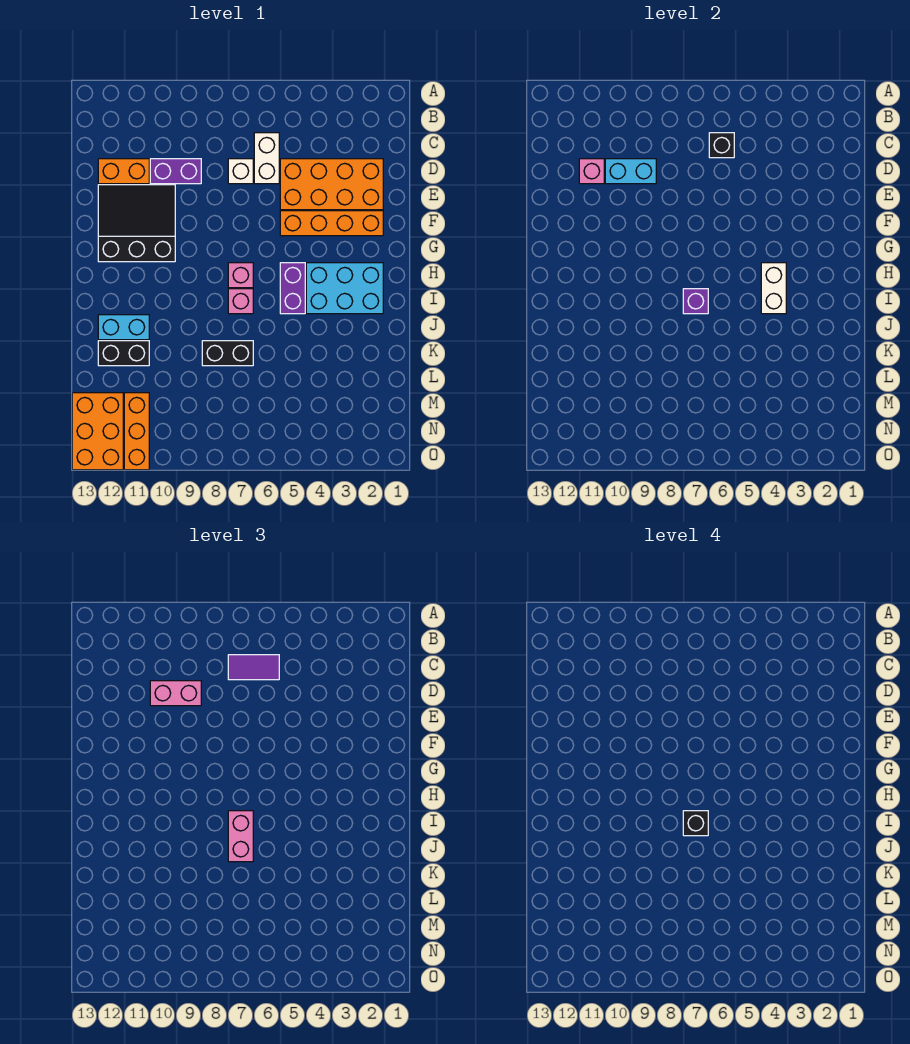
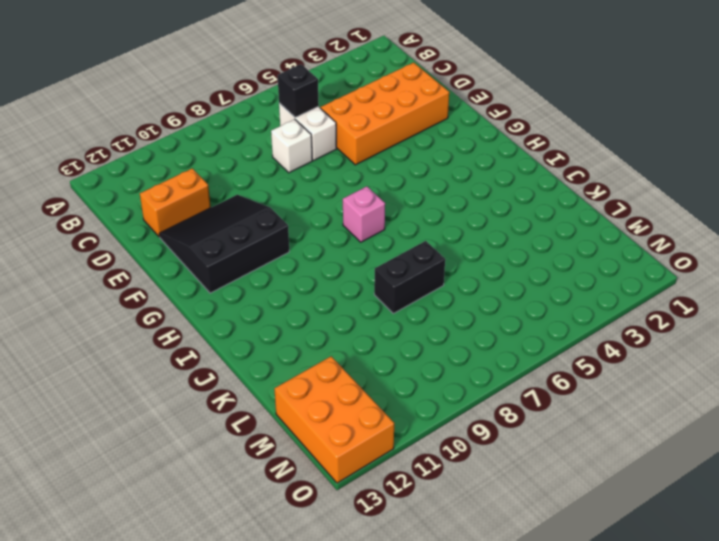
none -> purple brick D9:D10 level 1
none -> orange brick F2:F5 level 1
none -> cyan brick H2:I4 level 1

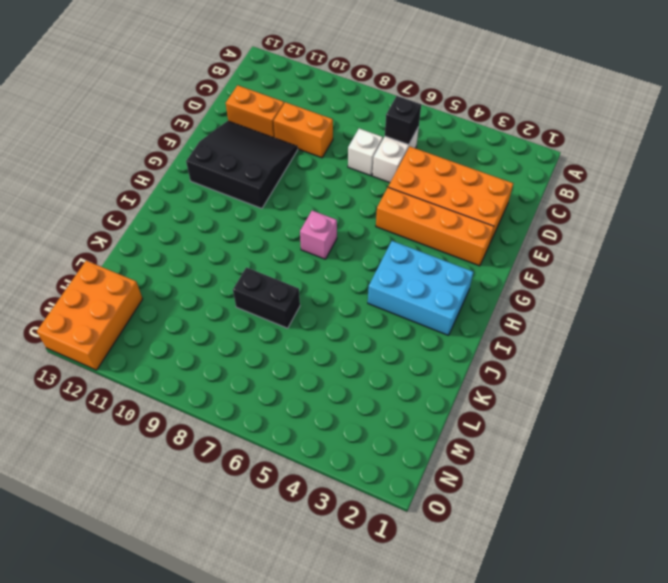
orange brick D9:D10 level 1 -> purple brick D9:D10 level 1
none -> purple brick H5:I5 level 1
none -> pink brick I7 level 1
none -> cyan brick J11:J12 level 1

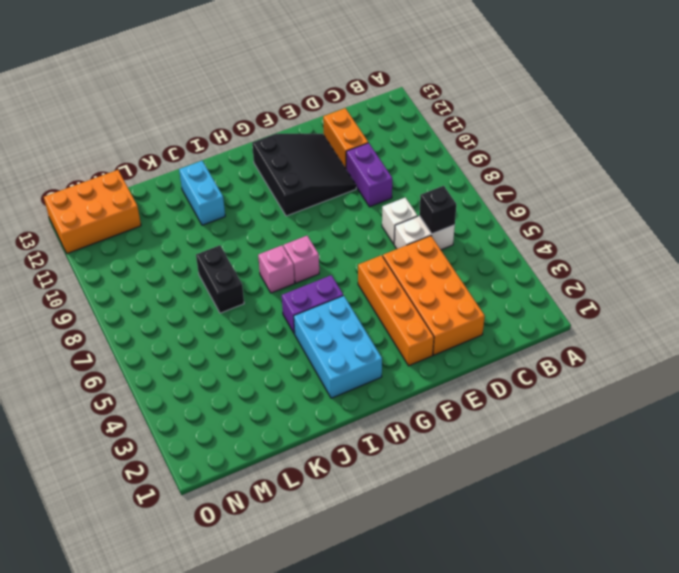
none -> black brick K11:K12 level 1
none -> orange brick M11:O11 level 1
none -> cyan brick D9:D10 level 2

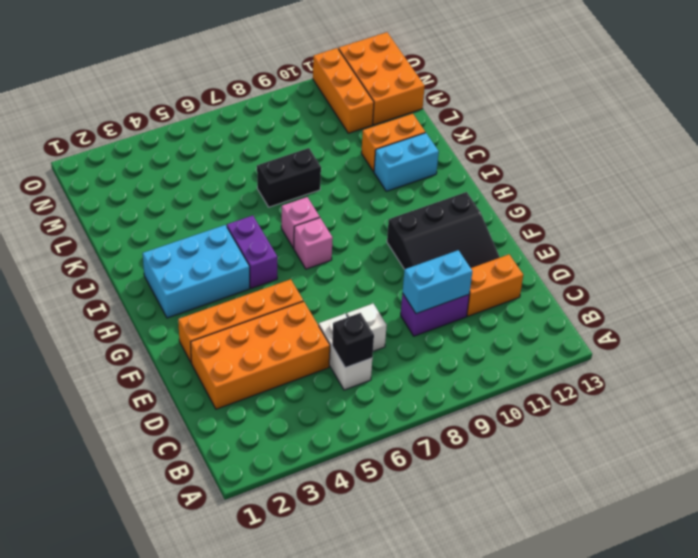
orange brick K11:K12 level 1 -> black brick K11:K12 level 1
none -> pink brick D11 level 2
none -> white brick H4:I4 level 2
none -> purple brick I7 level 2

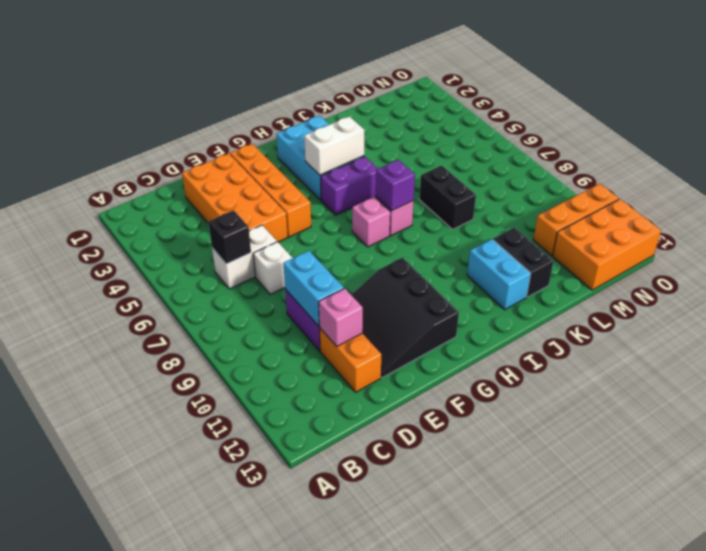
none -> purple tile C6:C7 level 3
none -> pink brick D9:D10 level 3
none -> pink brick I7:J7 level 3

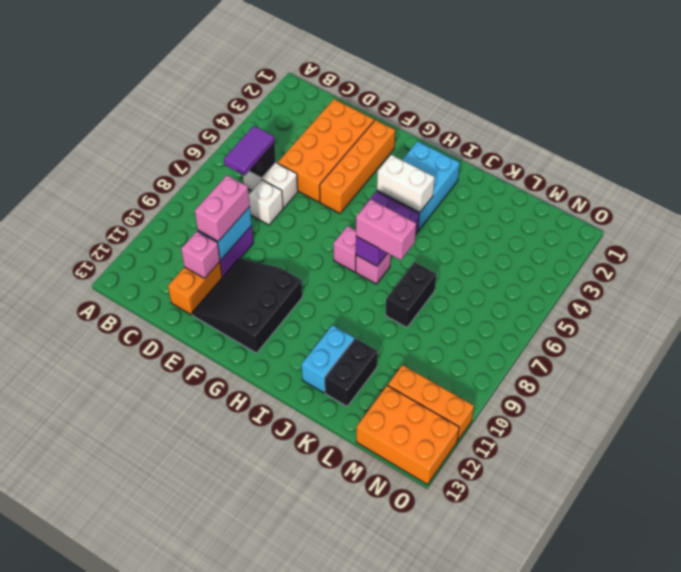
none -> black brick I7 level 4

